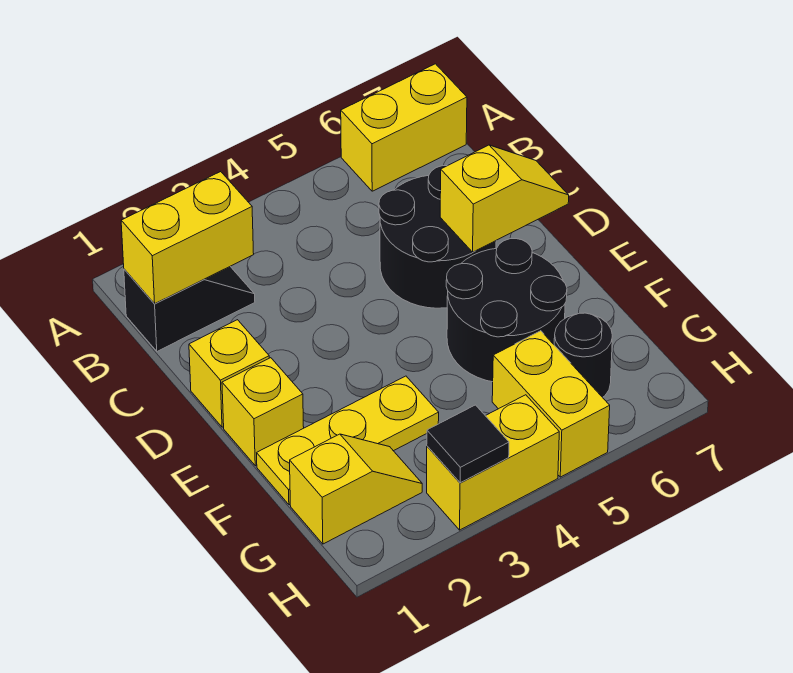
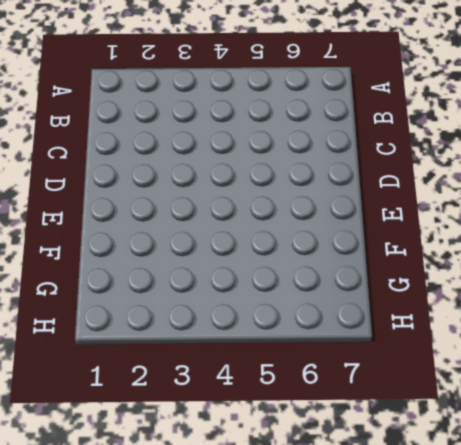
none -> yellow brick A6:A7 level 1
none -> black slope B1:B2 level 1 top 1
none -> black round brick C5:D6 level 1

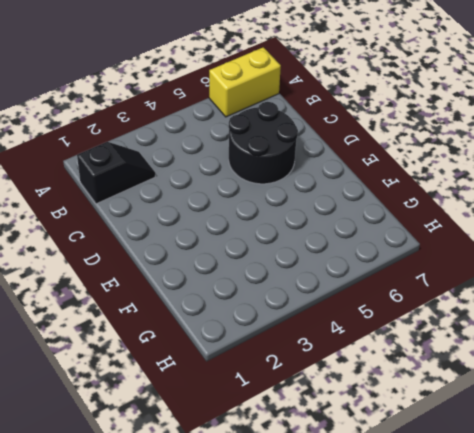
none -> yellow brick D1 level 1
none -> yellow brick E1 level 1
none -> black round brick E5:F6 level 1

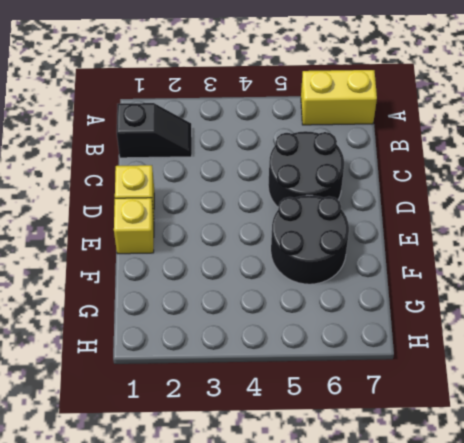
none -> yellow plate F1:F3 level 1
none -> yellow slope G1:G2 level 1 top 1
none -> yellow brick G5:H5 level 1

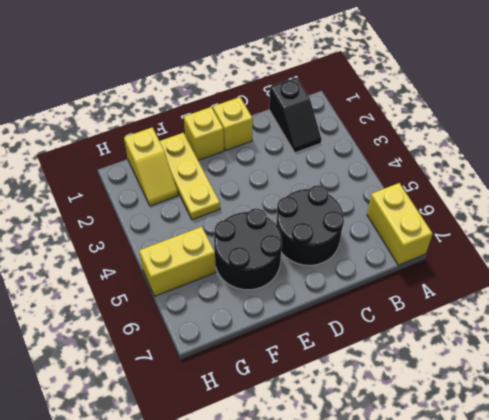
none -> black round brick G6 level 1
none -> yellow brick H3:H4 level 1
none -> yellow brick B1:B2 level 2

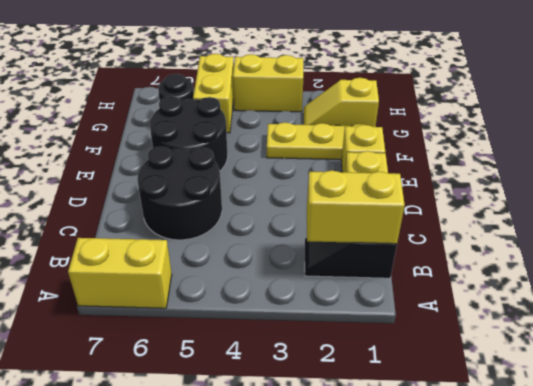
none -> yellow slope D6:D7 level 2 top 6
none -> black tile H3 level 2

